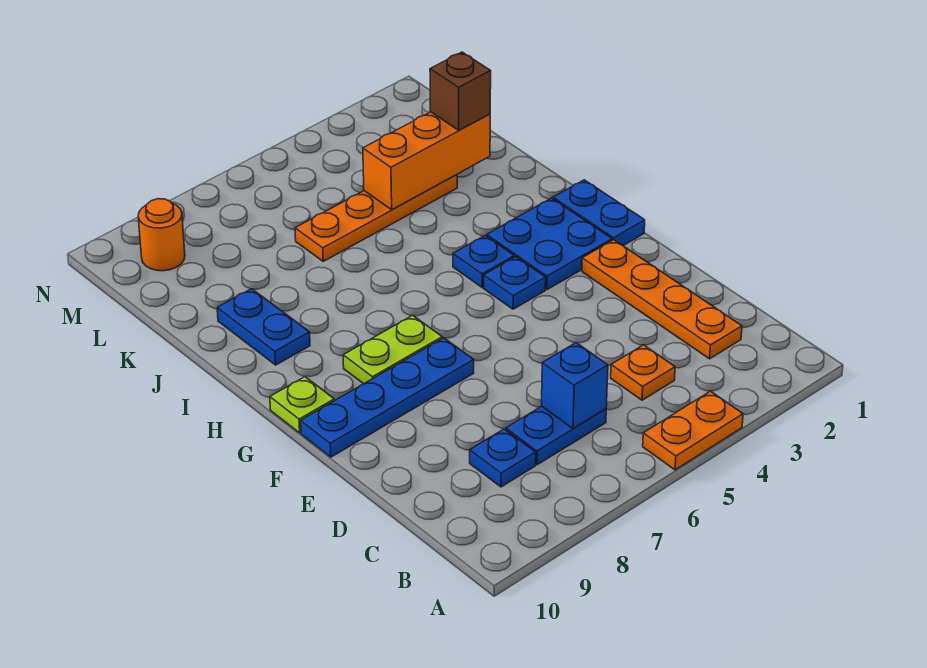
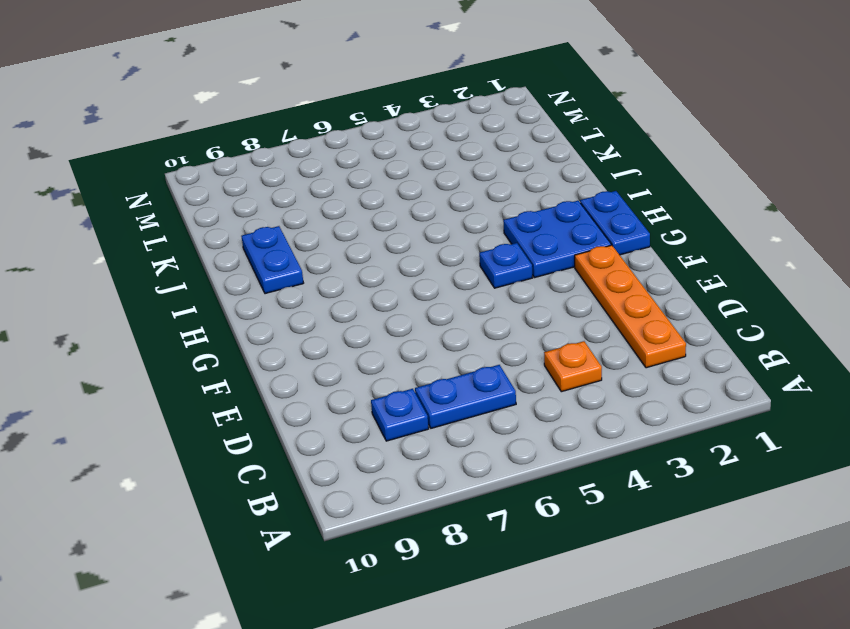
none -> orange plate A4:A5 level 1
none -> blue plate F7:F10 level 1
none -> lime plate G7:G8 level 1

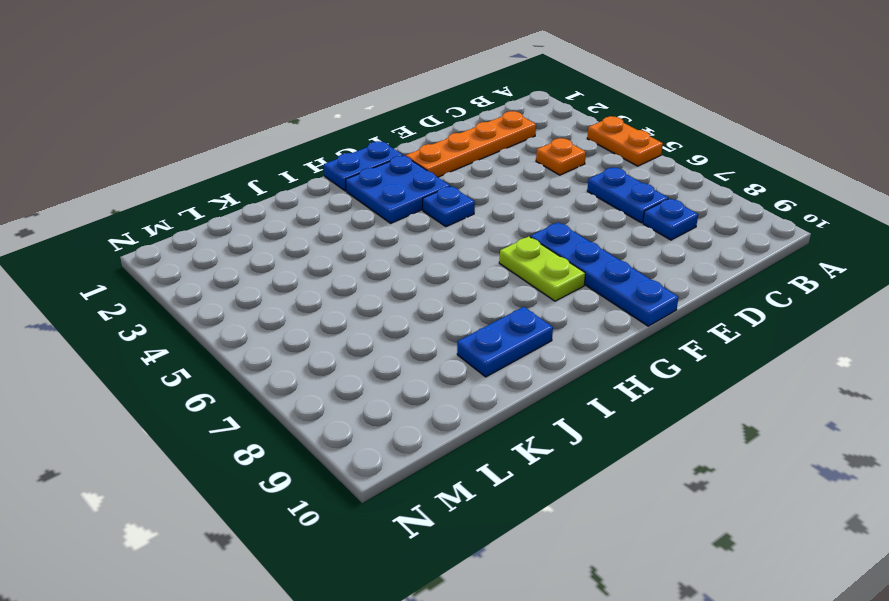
none -> lime plate G10 level 1
none -> blue plate H4 level 1
none -> orange plate K3:K6 level 1

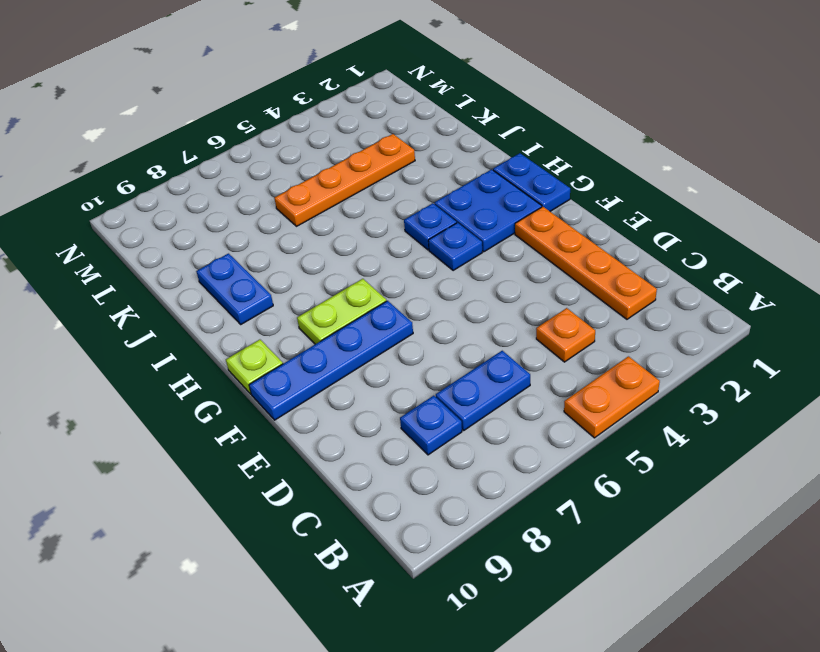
none -> orange round brick M9 level 1
none -> blue brick C6 level 2
none -> orange brick K2:K4 level 2

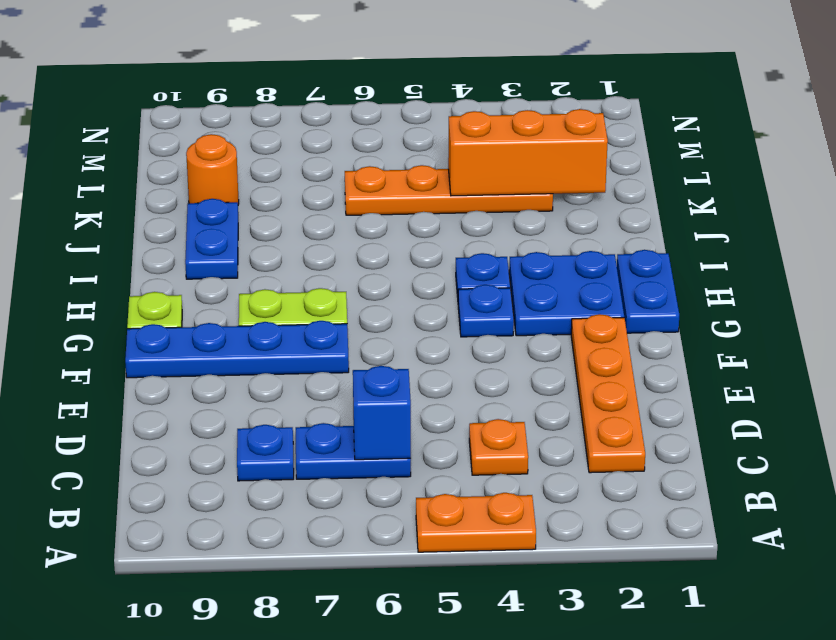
orange round brick K9 level 1 -> orange round brick M9 level 1
none -> brown brick K2 level 3

